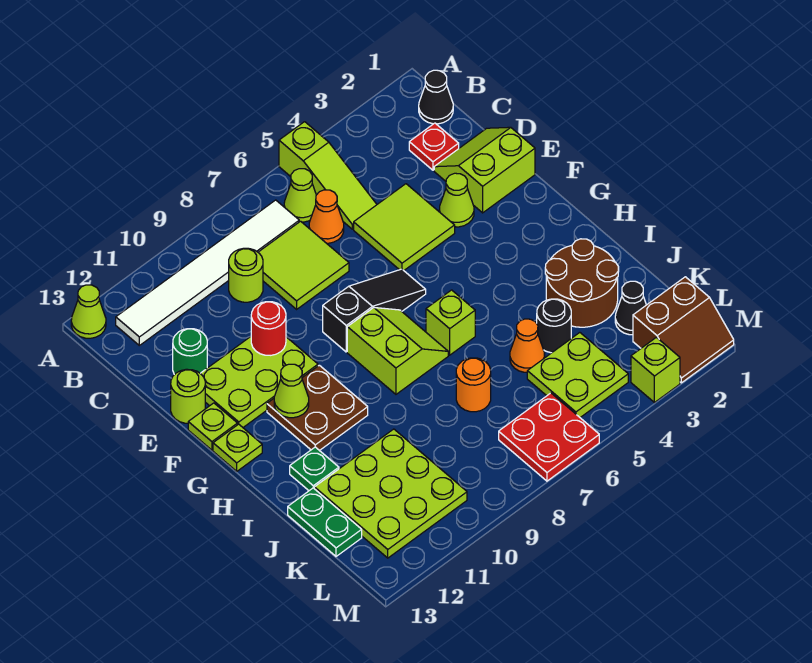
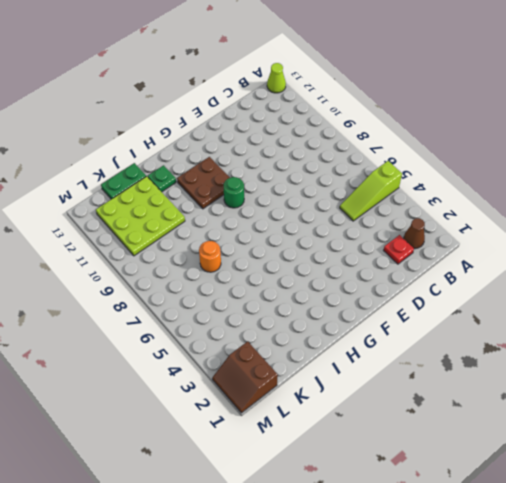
brown cone B2 level 1 -> none
green round brick G9 level 1 -> green round brick D12 level 1
none -> black cone B1 level 1
none -> lime cone B6 level 1
none -> white tile B7:B12 level 1
none -> orange cone C6 level 1

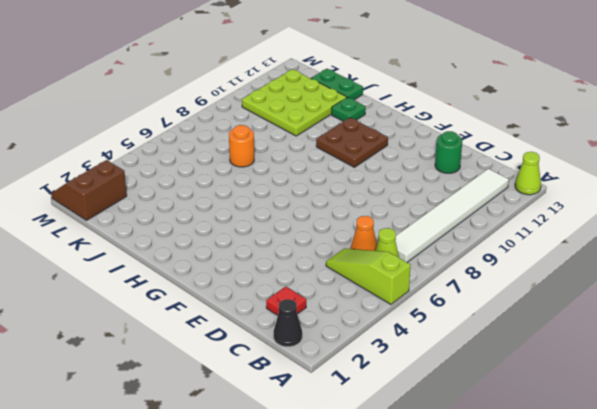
none -> lime tile C7:D8 level 1
none -> lime round brick C9 level 1
none -> lime slope D1:E2 level 1 top E
none -> lime tile D4:E5 level 1

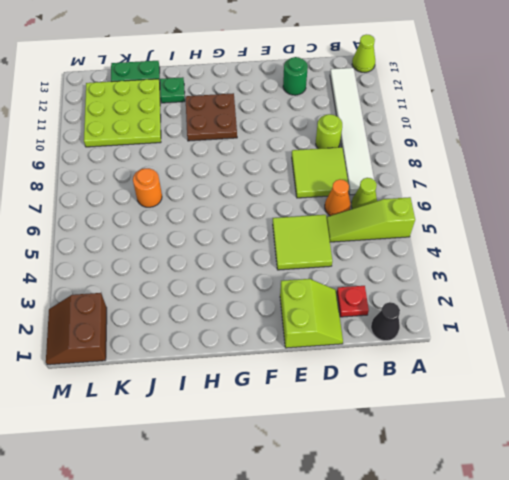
none -> lime cone E3 level 1
none -> lime plate E10:F12 level 1
none -> lime round brick E13 level 1
none -> black slope F6:F8 level 1 top 8

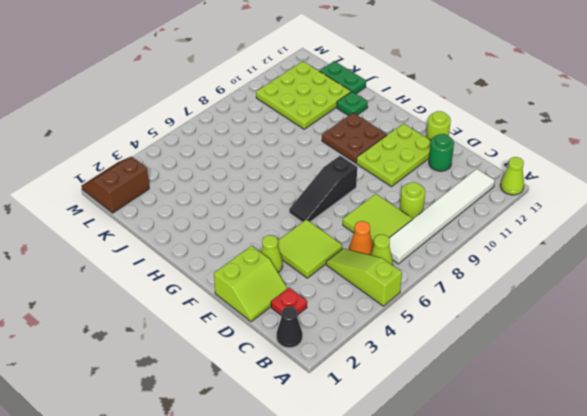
none -> lime plate F13 level 1
none -> lime slope G7:H8 level 1 top 8
none -> lime plate G13 level 1
none -> lime brick H6 level 1

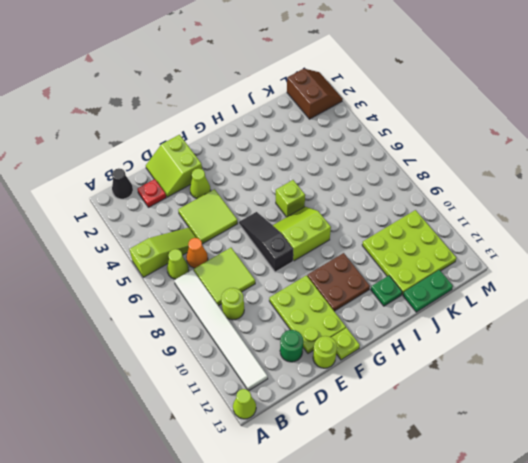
none -> lime plate G13 level 1
none -> brown round brick I2:J3 level 1
none -> black round brick J4 level 1
none -> orange cone J5 level 1

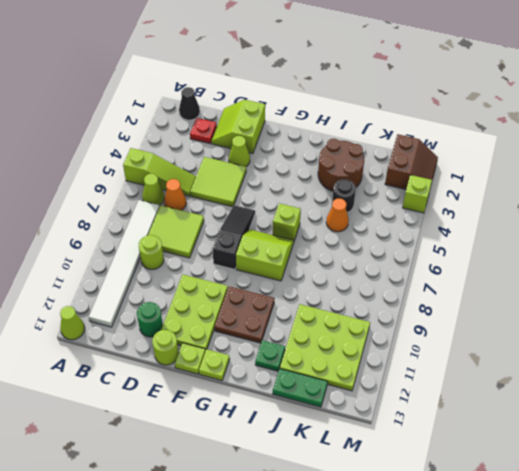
none -> orange round brick J7 level 1
none -> black cone K2 level 1
none -> lime plate K4:L5 level 1
none -> red plate L6:M7 level 1

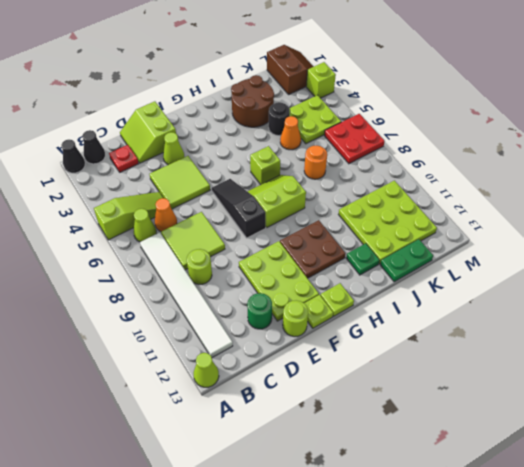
black cone A1 level 1 -> black cone K2 level 1
none -> red round brick E10 level 2
none -> lime cone G11 level 2

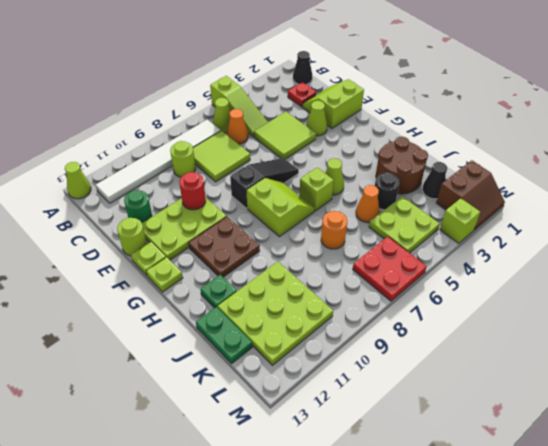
lime cone H5 level 1 -> lime cone G11 level 2

